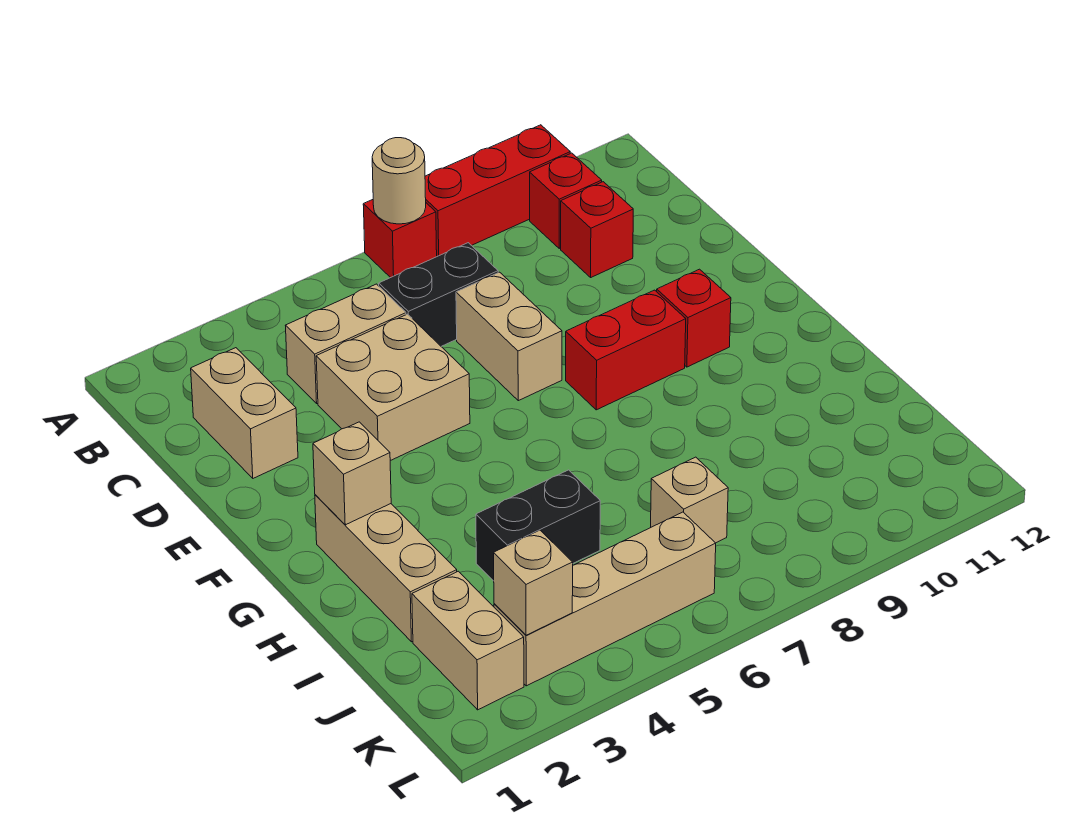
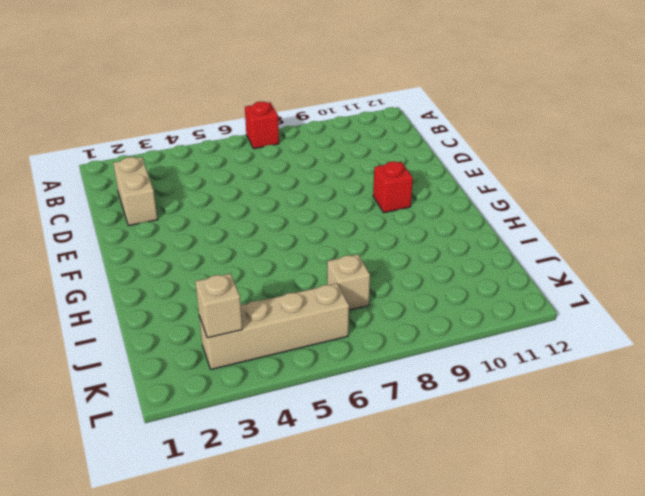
none -> red brick A8:A10 level 1
none -> red brick B10 level 1
none -> tan brick C4:C5 level 1

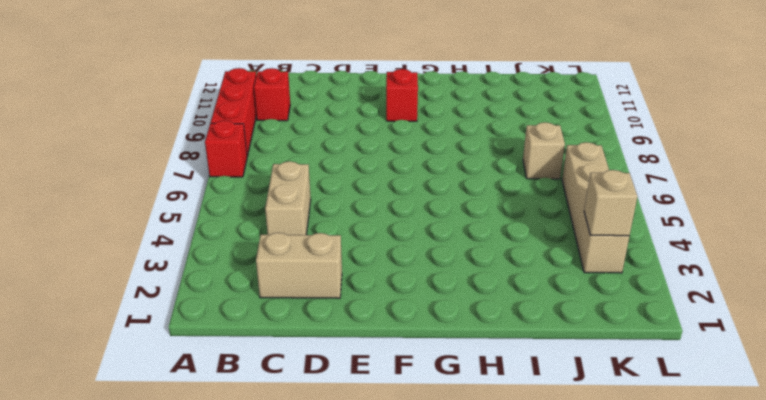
none -> black brick C6:C7 level 1
none -> red brick C10 level 1
none -> tan brick D4:E5 level 1

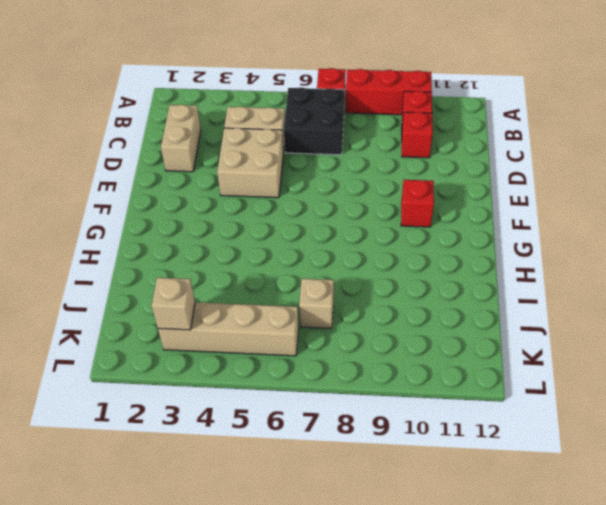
black brick B6:C7 level 1 -> black brick C6:C7 level 1
none -> tan brick D7:E7 level 1
none -> red brick F8:F9 level 1
none -> tan brick G2:I2 level 1

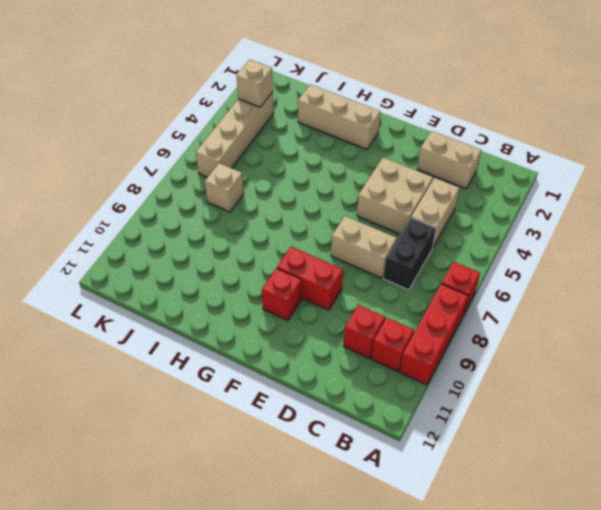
red brick E9:F9 level 1 -> red brick F8:F9 level 1
none -> black brick I4:I5 level 1
none -> tan brick J2:K2 level 1
none -> tan round brick A7 level 2

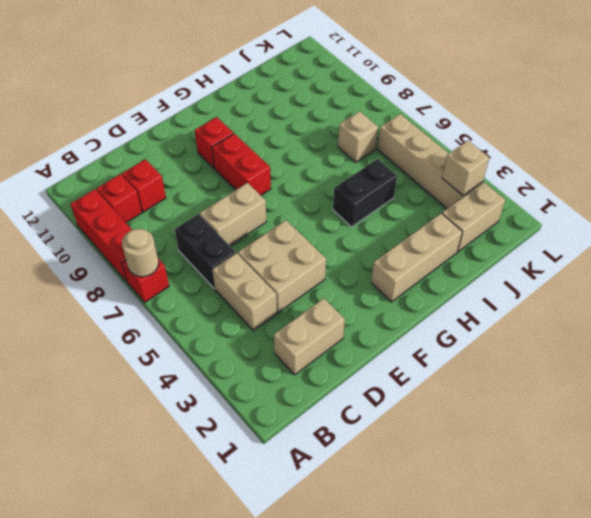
black brick H5:I5 level 1 -> black brick I4:I5 level 1
none -> tan brick G2 level 2

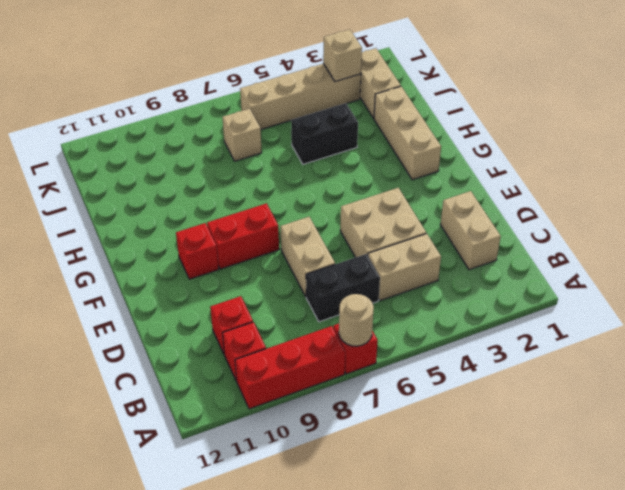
none -> tan brick G2 level 2

